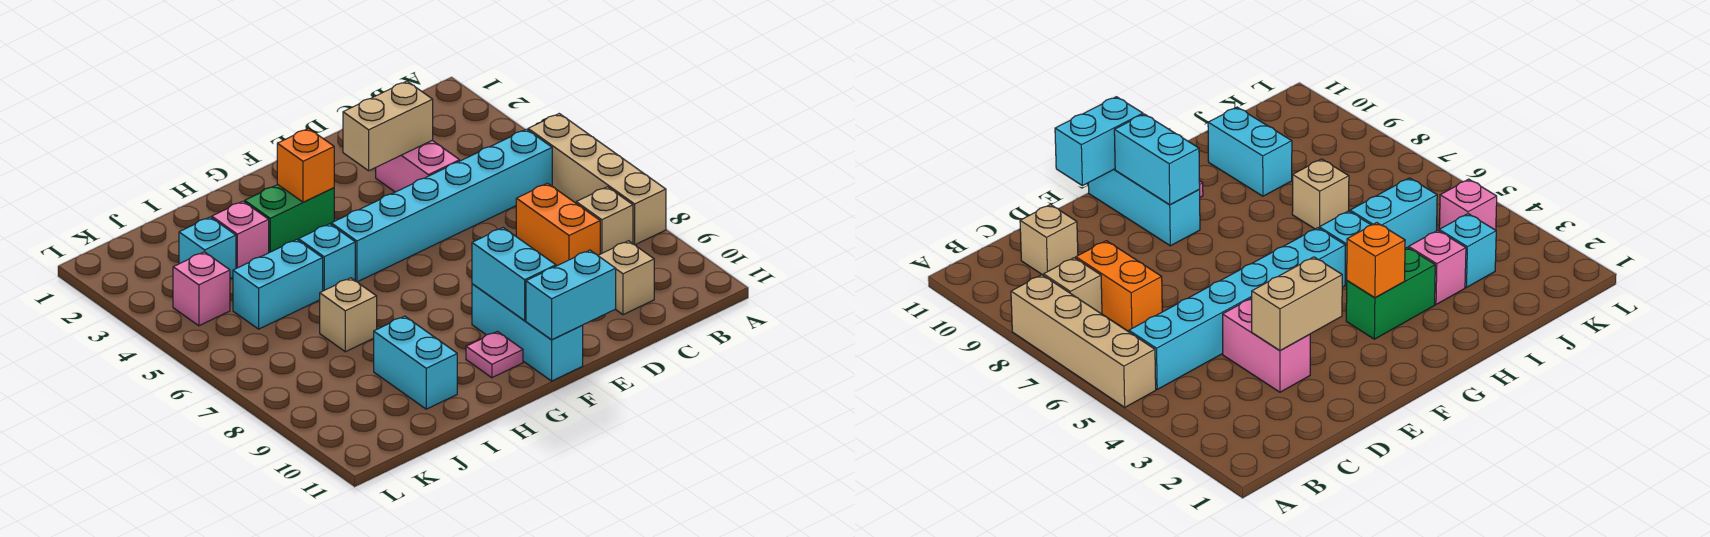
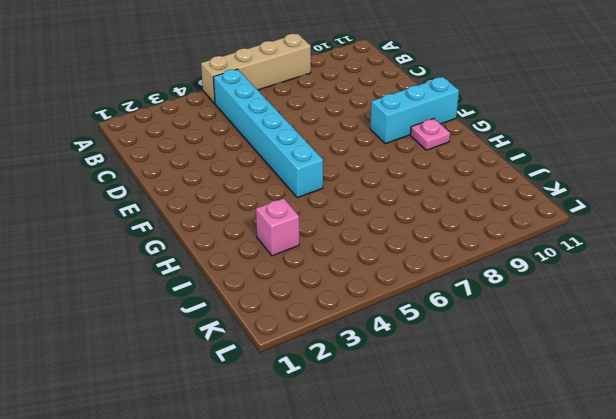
none -> tan brick B8 level 1
none -> orange brick C7:C8 level 1
none -> tan brick C10 level 1

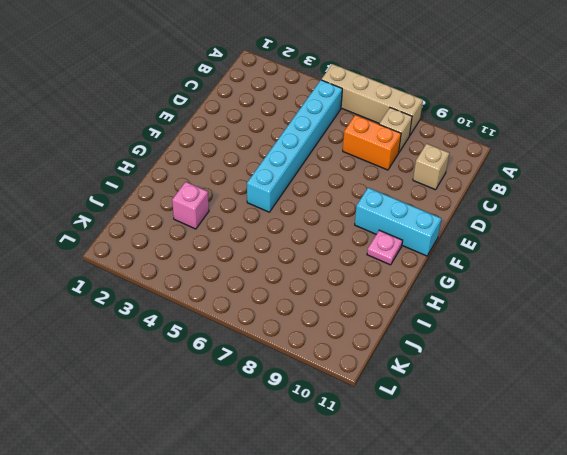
none -> pink brick D3:D4 level 1
none -> green brick G3:H3 level 1
none -> cyan brick H5 level 1

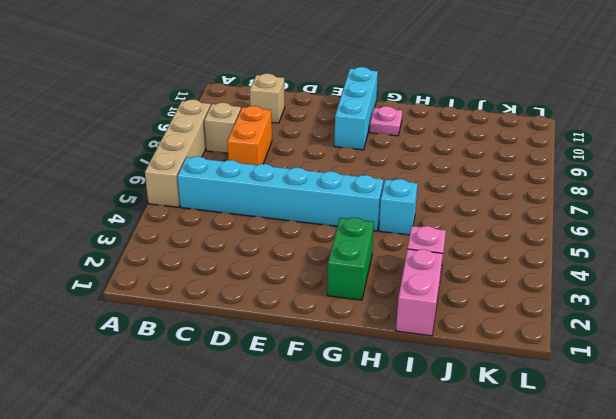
green brick G2:G3 level 1 -> green brick G3:H3 level 1
pink brick I1:I2 level 1 -> pink brick D3:D4 level 1
none -> cyan brick I5:J5 level 1
none -> tan brick I7 level 1
none -> cyan brick I9:I10 level 1

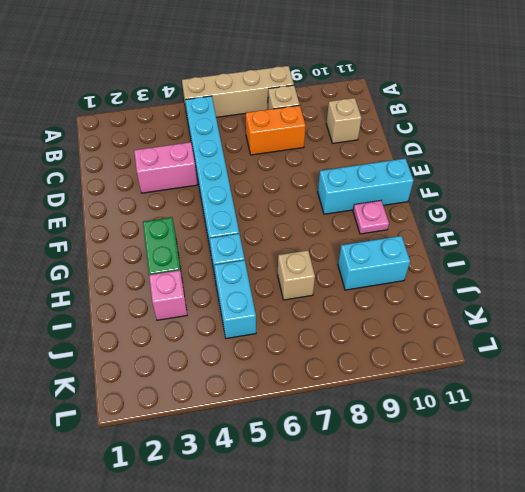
none -> cyan brick J3 level 1
none -> pink brick K4 level 1
none -> tan brick D3:E3 level 2

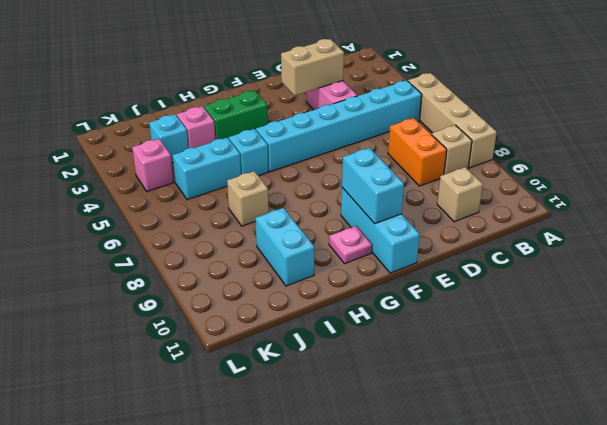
none -> cyan brick E11:F11 level 2
none -> orange brick G3 level 2

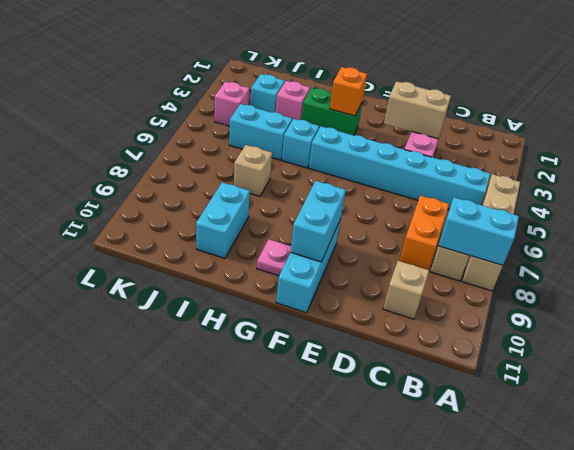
cyan brick A8:B8 level 2 -> cyan brick E11:F11 level 2

